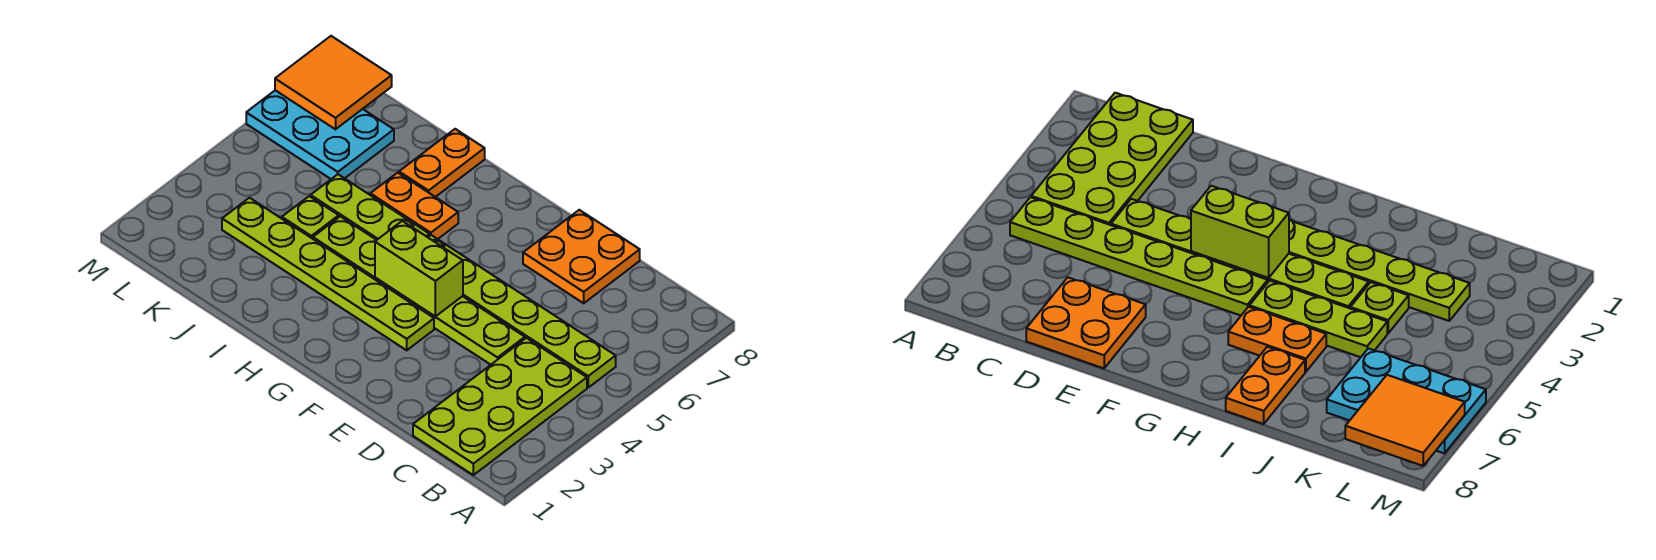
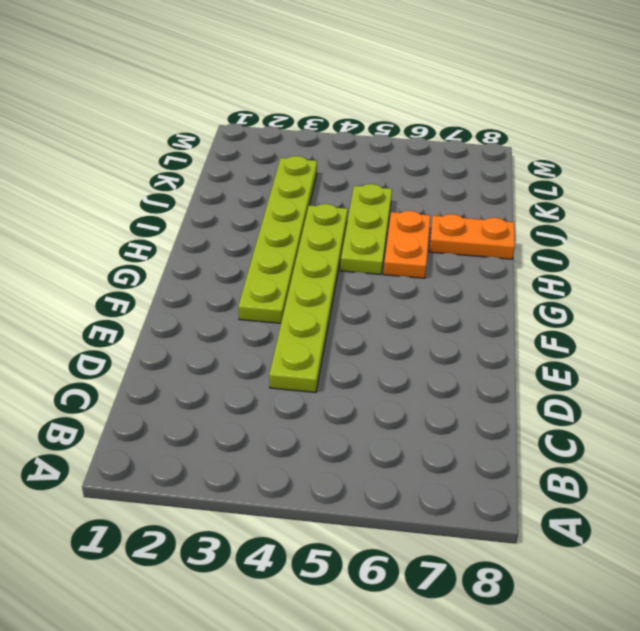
none -> lime plate B1:C4 level 1
none -> lime plate B5:G5 level 1
none -> orange plate D7:E8 level 1

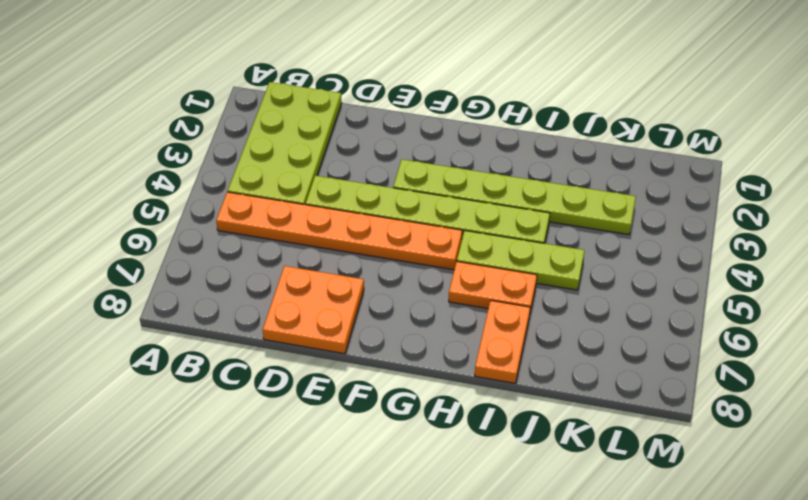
orange plate B5:G5 level 1 -> lime plate B5:G5 level 1
none -> lime plate J4 level 1
none -> cyan plate K6:M7 level 1
none -> lime brick F4:G4 level 2

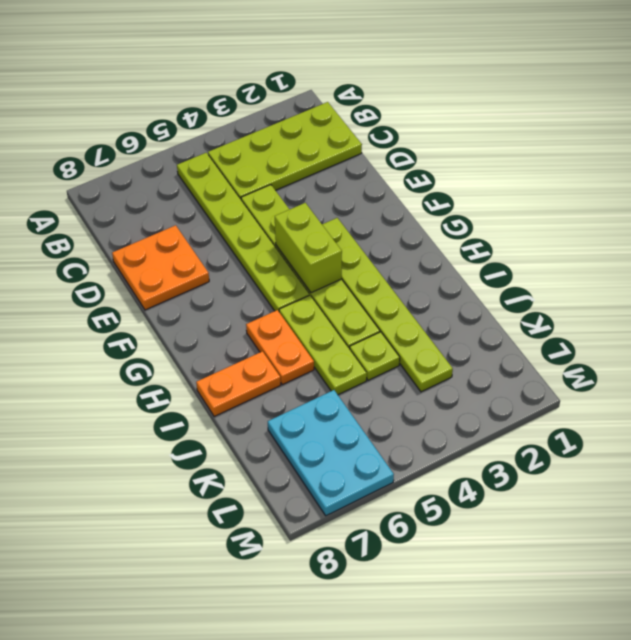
none -> orange tile L7:M8 level 2

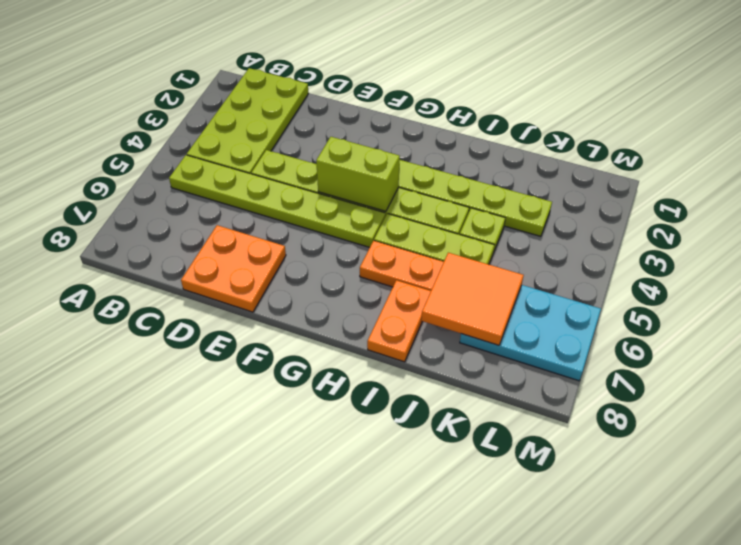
orange tile J6:K7 level 2 -> orange tile L7:M8 level 2

